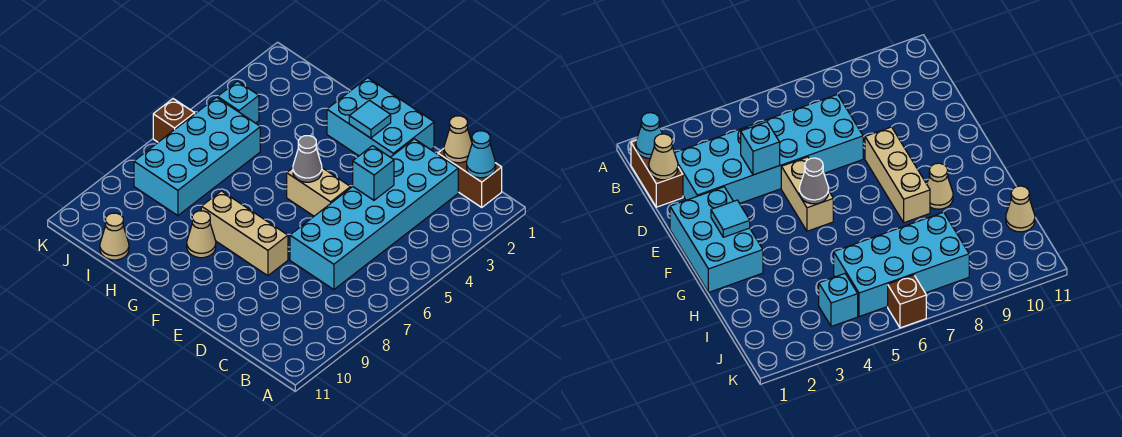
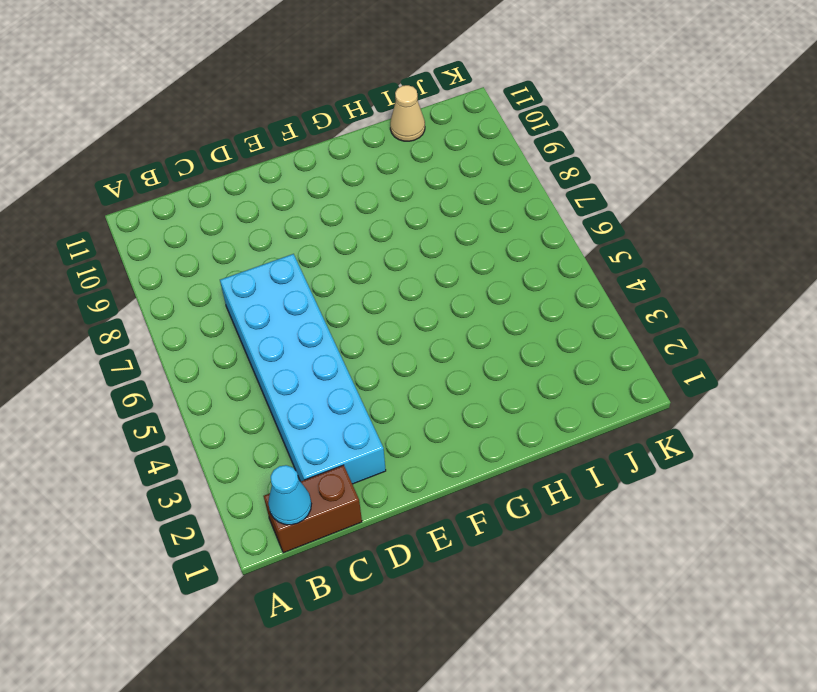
none -> cyan brick E1:G2 level 1
none -> tan brick E5:F5 level 1
none -> tan brick E8:G8 level 1

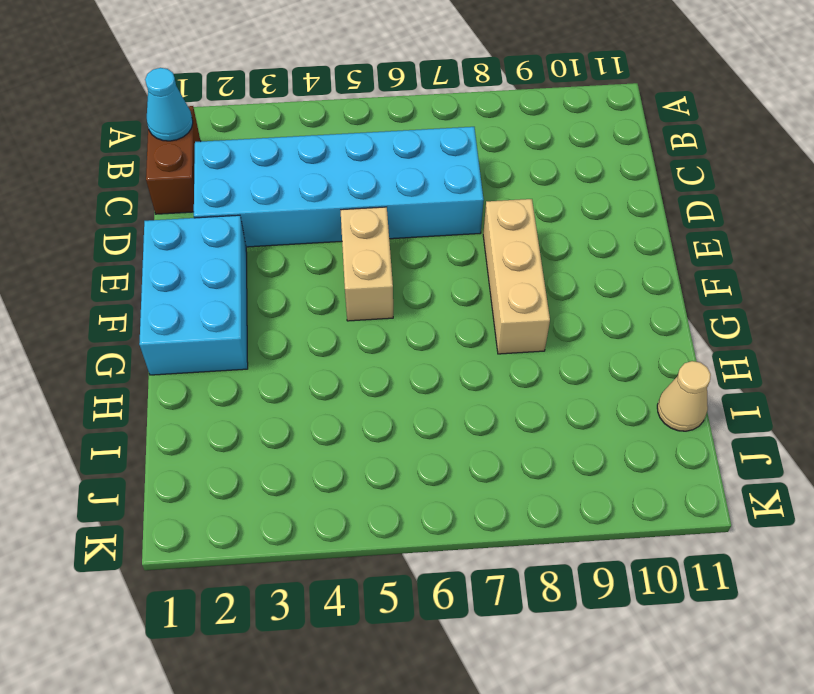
none -> tan cone G9 level 1
none -> cyan brick I5:J8 level 1
none -> cyan brick J4 level 1

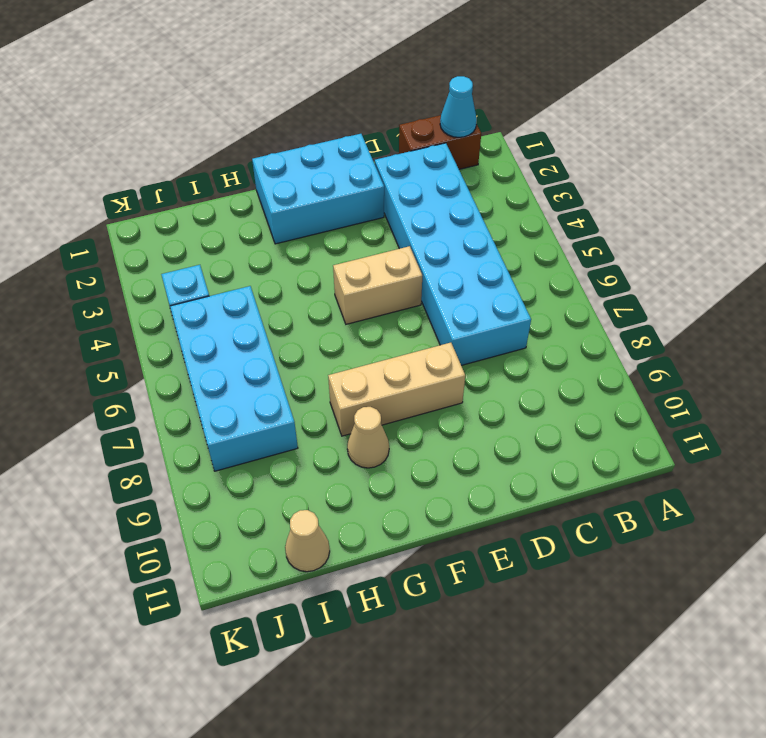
none -> brown brick K6 level 1
none -> tan cone C1 level 2
none -> cyan brick D4 level 2

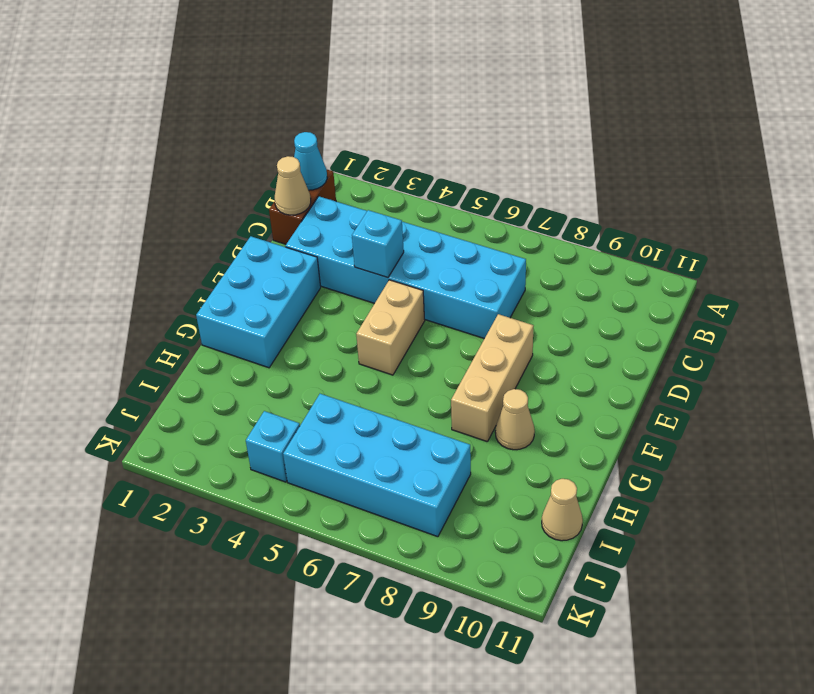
none -> brown brick K6 level 1
none -> cyan tile F2 level 2
none -> grey cone F5 level 2

